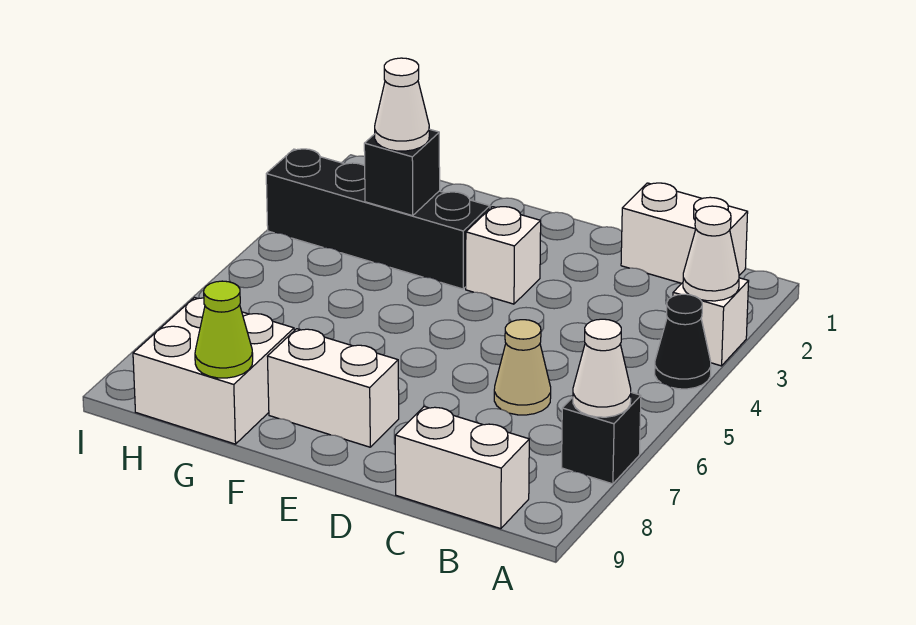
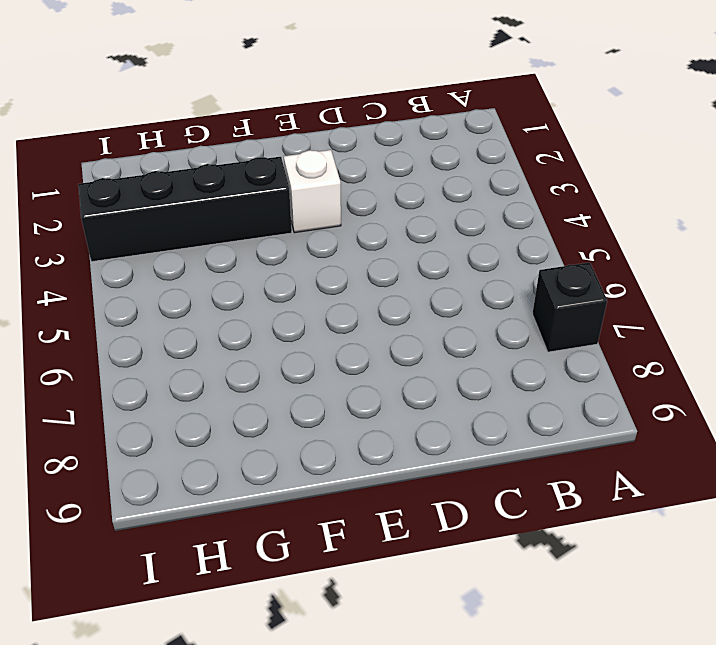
none -> white brick A3 level 1
none -> black cone A4 level 1
none -> white brick B1:C1 level 1

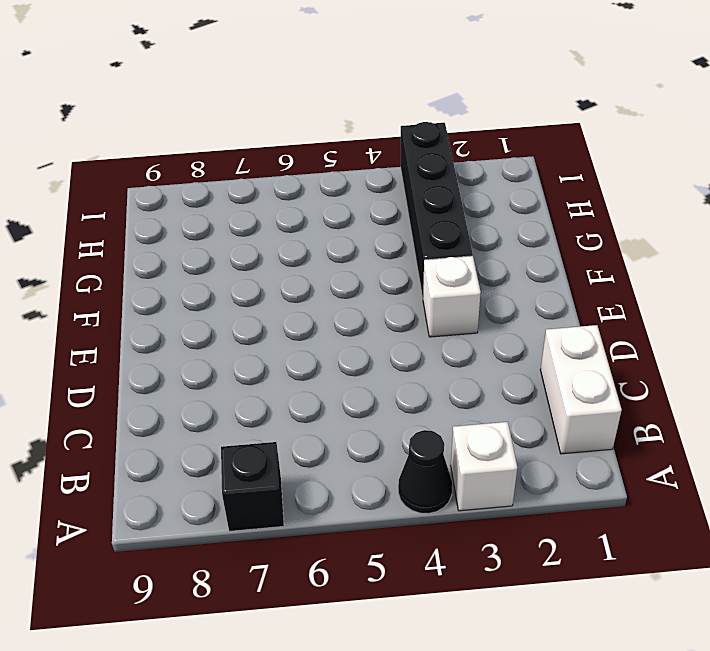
none -> white brick B9:C9 level 1
none -> tan cone C6 level 1
none -> white brick E8:F8 level 1

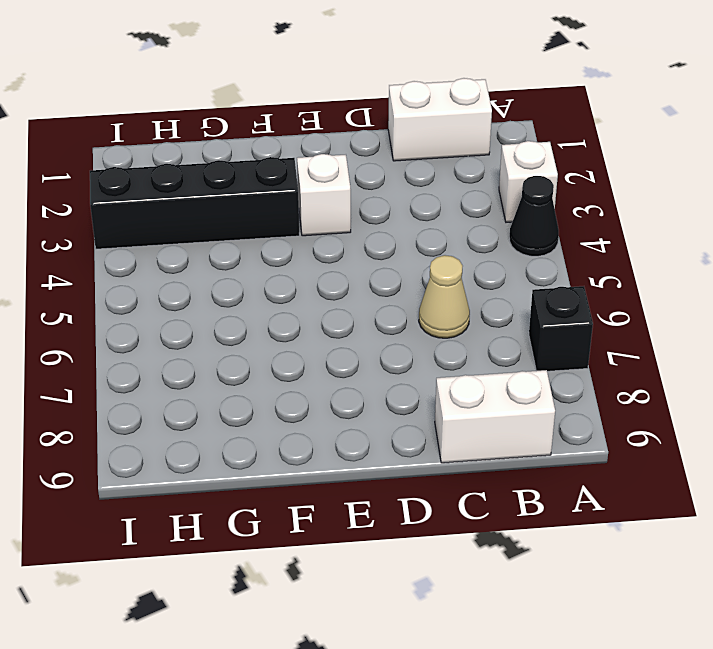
none -> white brick E8:F8 level 1
none -> white brick G8:H9 level 1
none -> white cone A3 level 2

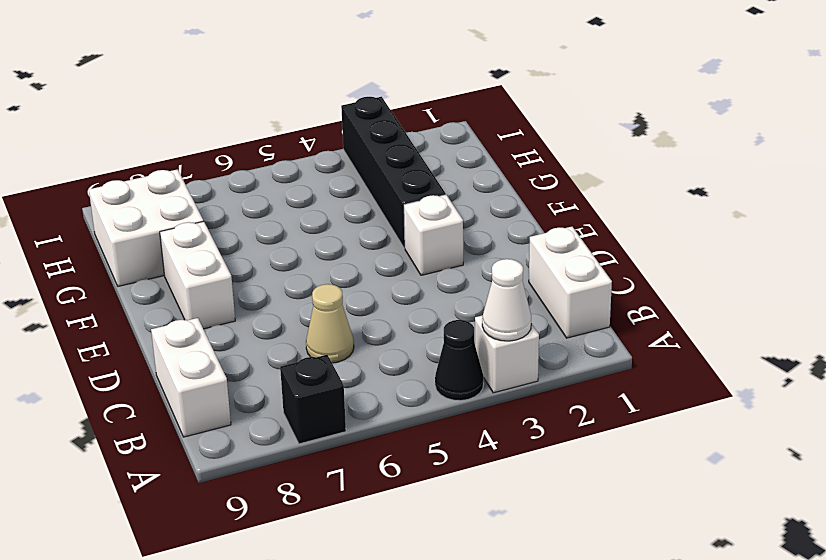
none -> white cone A7 level 2
none -> black brick G3 level 2
none -> lime cone G9 level 2

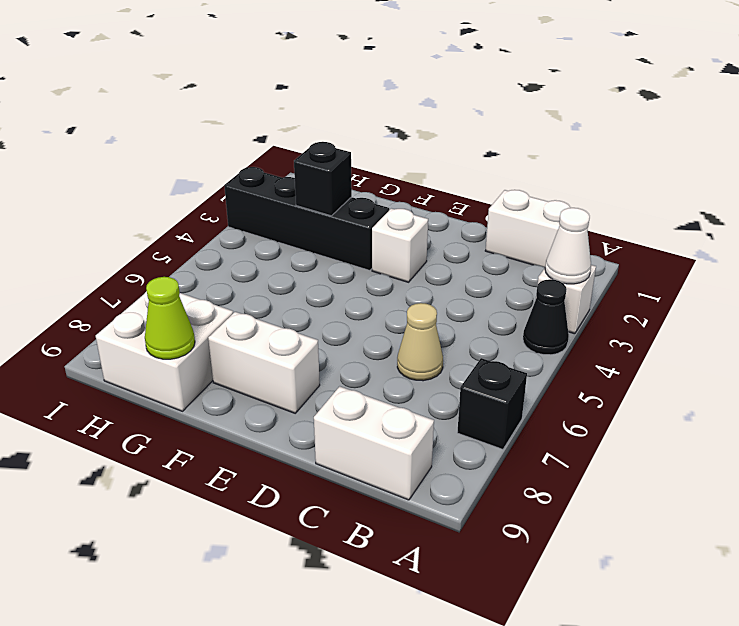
none -> white cone A7 level 2
none -> white cone G3 level 3

